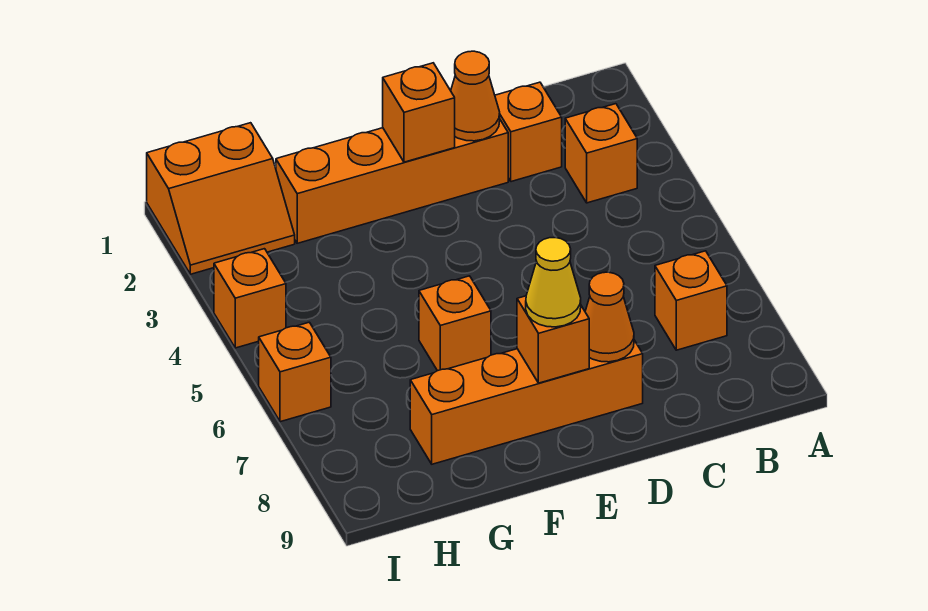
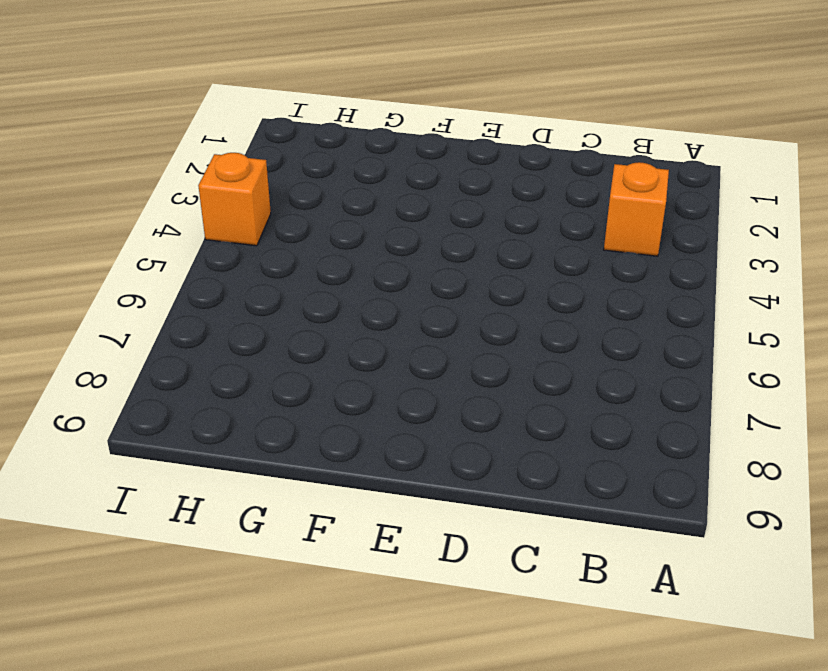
none -> orange brick B7 level 1
none -> orange brick C2 level 1
none -> orange brick D2:G2 level 1

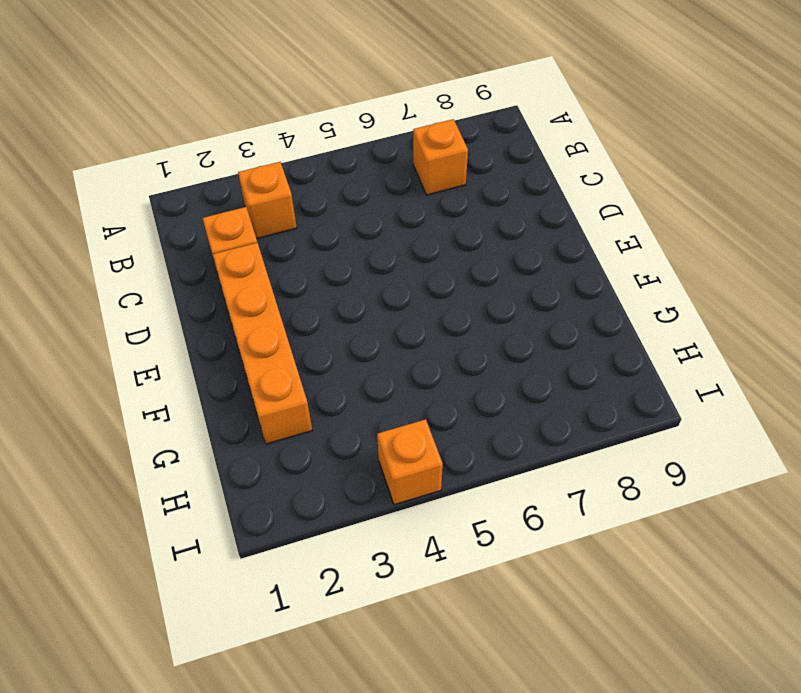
none -> orange brick D8:G8 level 1
none -> orange brick F6 level 1
none -> orange slope H1:I2 level 1 top 1

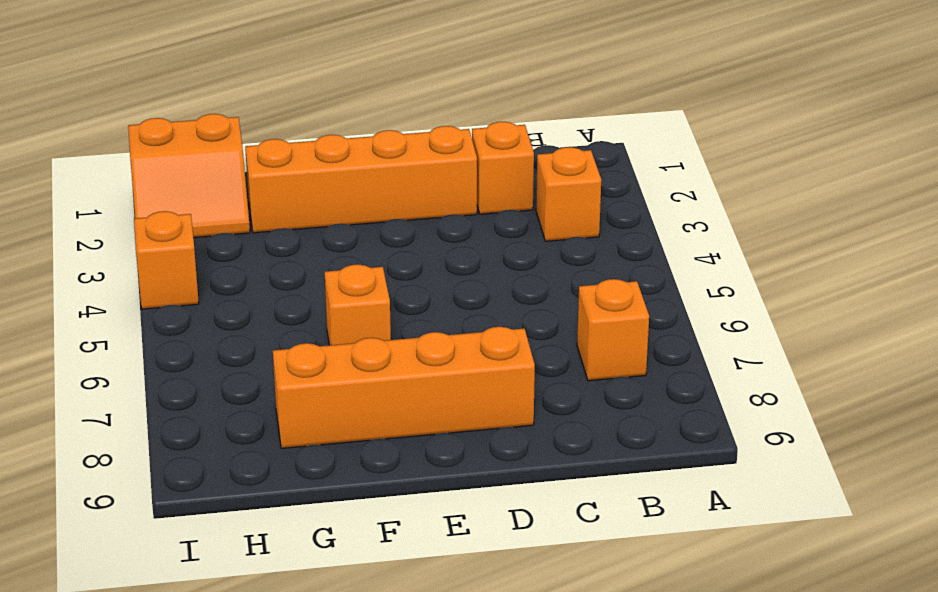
none -> orange brick I6 level 1
none -> orange cone D2 level 2
none -> orange cone D8 level 2

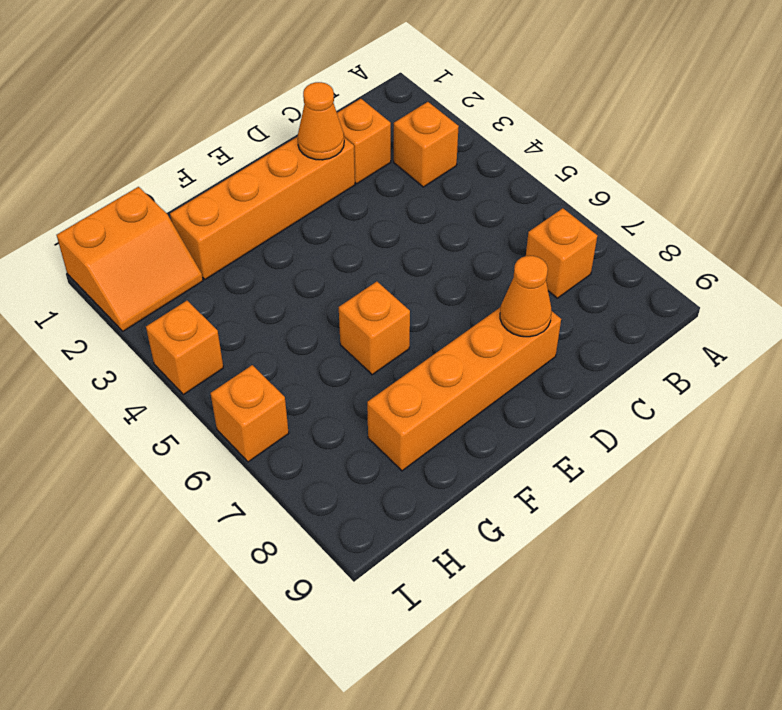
none -> orange brick E2 level 2
none -> orange brick E8 level 2
none -> yellow cone E8 level 3

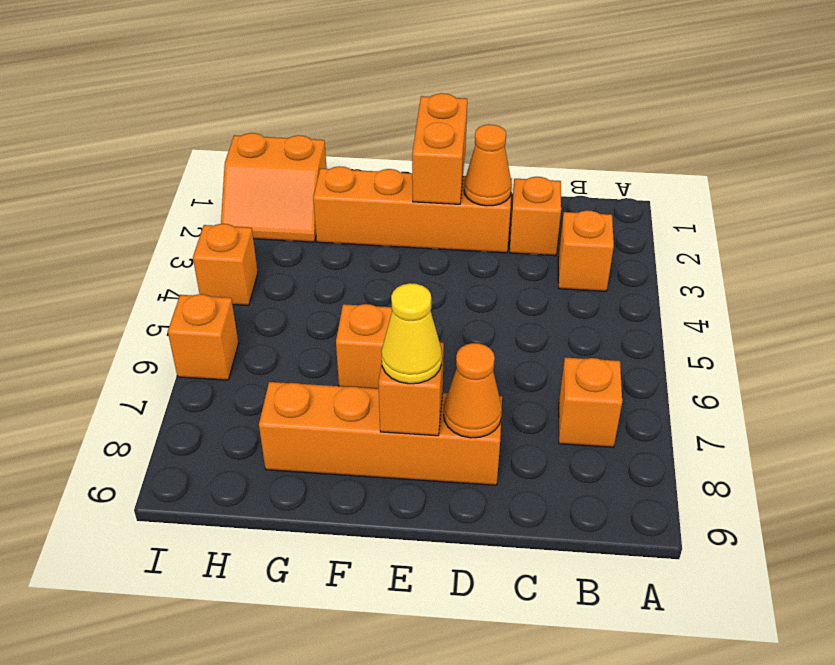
orange brick E1:E2 level 2 -> orange brick E2 level 2

